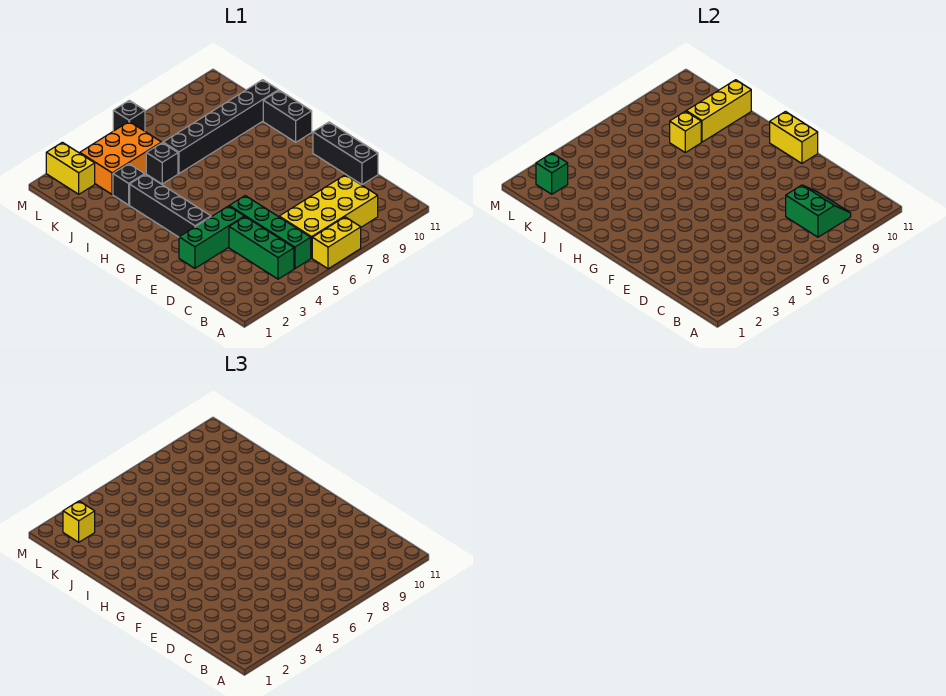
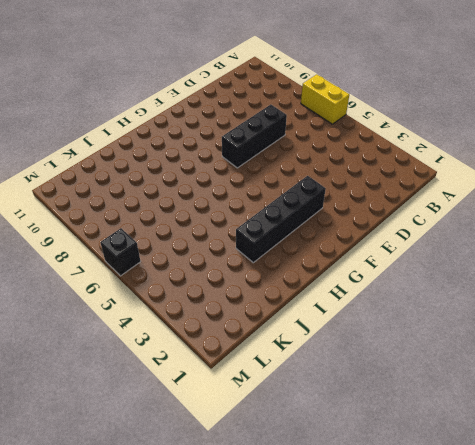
black brick D7:F7 level 1 -> black brick D11:F11 level 1
none -> green brick B4:D4 level 1
none -> green brick B5:E5 level 1
none -> yellow brick B6:C9 level 1

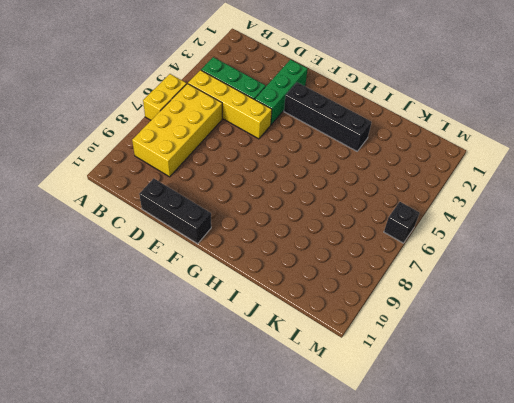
yellow brick B5:E5 level 1 -> green brick B5:E5 level 1
none -> black brick H11:I11 level 1
none -> black brick J3 level 1
none -> black brick J5 level 1

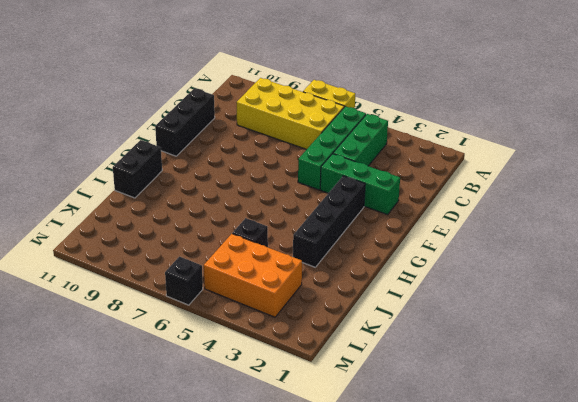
none -> black brick J3 level 1
none -> black brick J6:J11 level 1
none -> yellow brick L2:M2 level 1

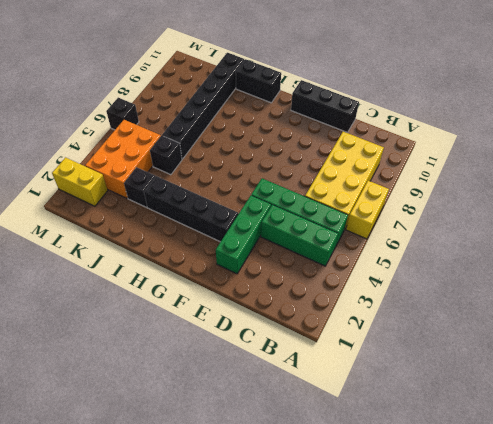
none -> green slope B8:C9 level 2 top 8
none -> yellow brick F11:G11 level 2
none -> yellow brick J8 level 2

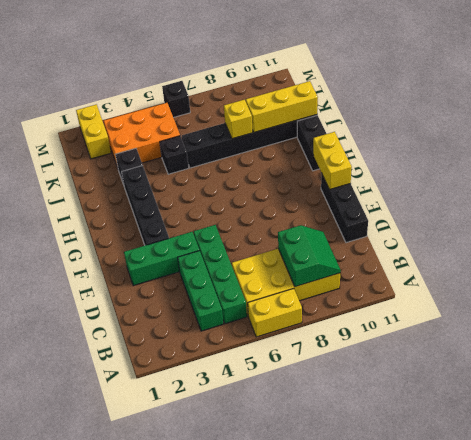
none -> green brick L2 level 2
none -> yellow brick L2 level 3

